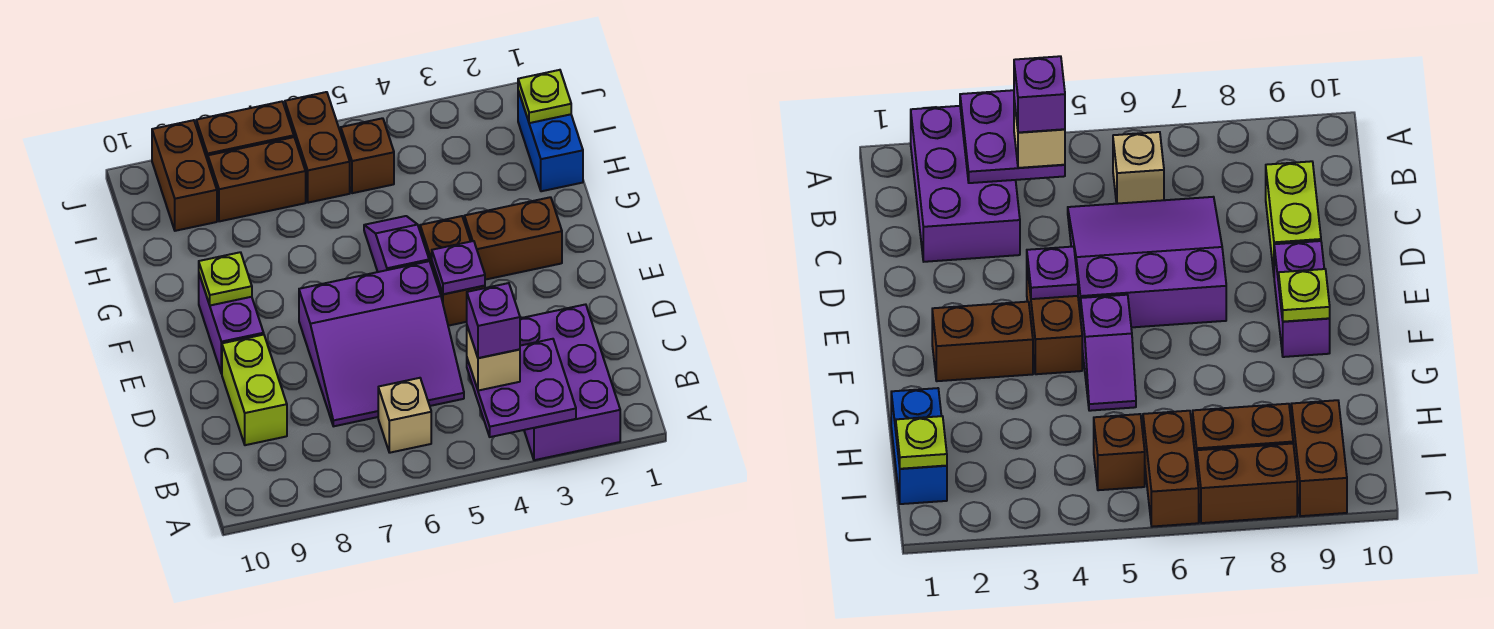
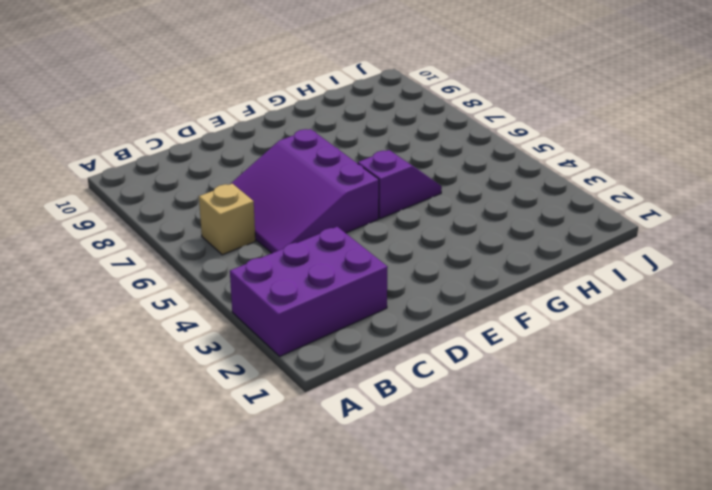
none -> lime brick C9:D9 level 1
none -> brown brick E4:F4 level 1
none -> purple brick E9:F9 level 1

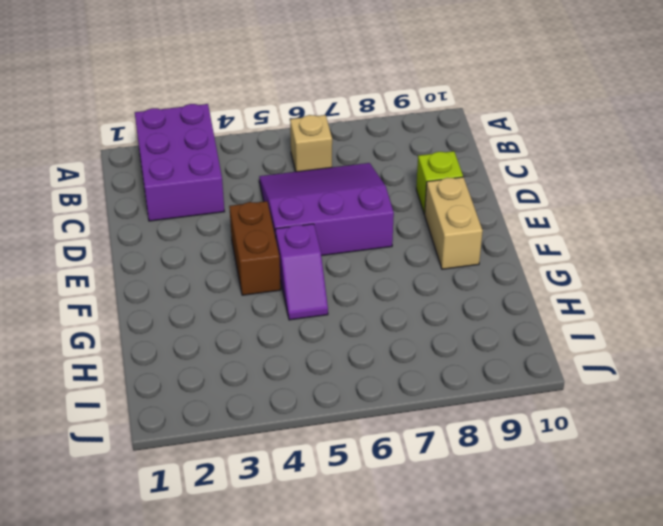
lime brick D9 level 1 -> lime brick C9:D9 level 1
tan brick E9:F9 level 1 -> purple brick E9:F9 level 1
none -> brown brick F2:F3 level 1
none -> blue brick H1:I1 level 1
none -> brown brick I5 level 1

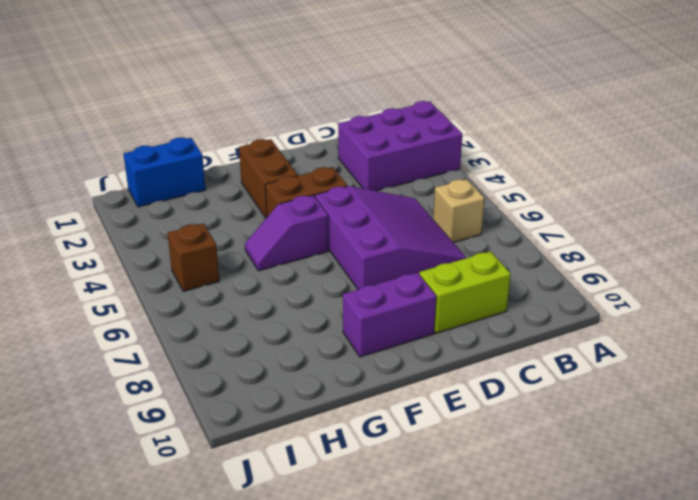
none -> brown brick I6:J6 level 1
none -> brown brick I7:I8 level 1
none -> brown brick I9:J9 level 1

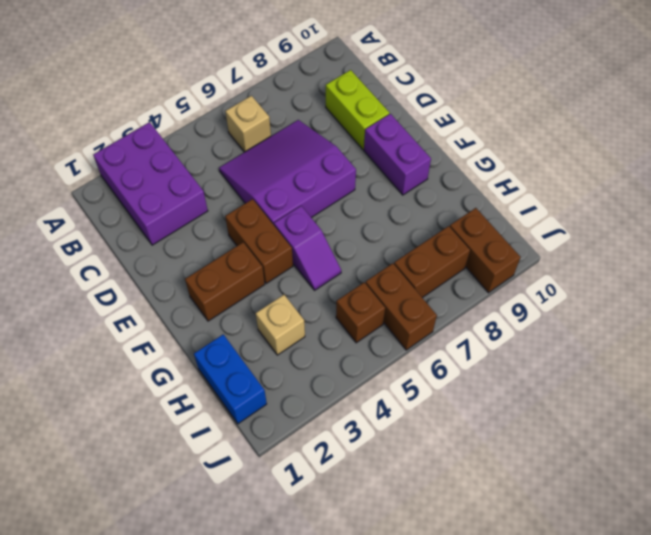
tan brick H3 level 1 -> tan brick B4 level 3
none -> brown brick J7:J8 level 1
none -> purple plate A3:B4 level 2
none -> purple plate E4 level 2

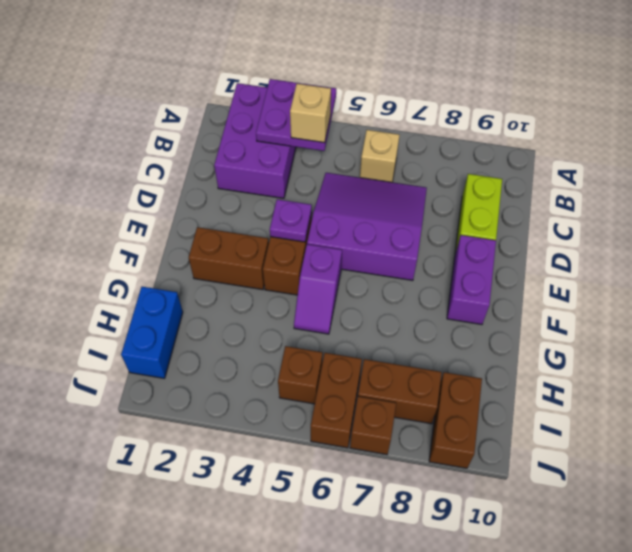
brown brick J7 level 1 -> brown brick J7:J8 level 1
none -> lime plate F9 level 2
none -> lime plate I1 level 2
none -> purple brick B4 level 4

